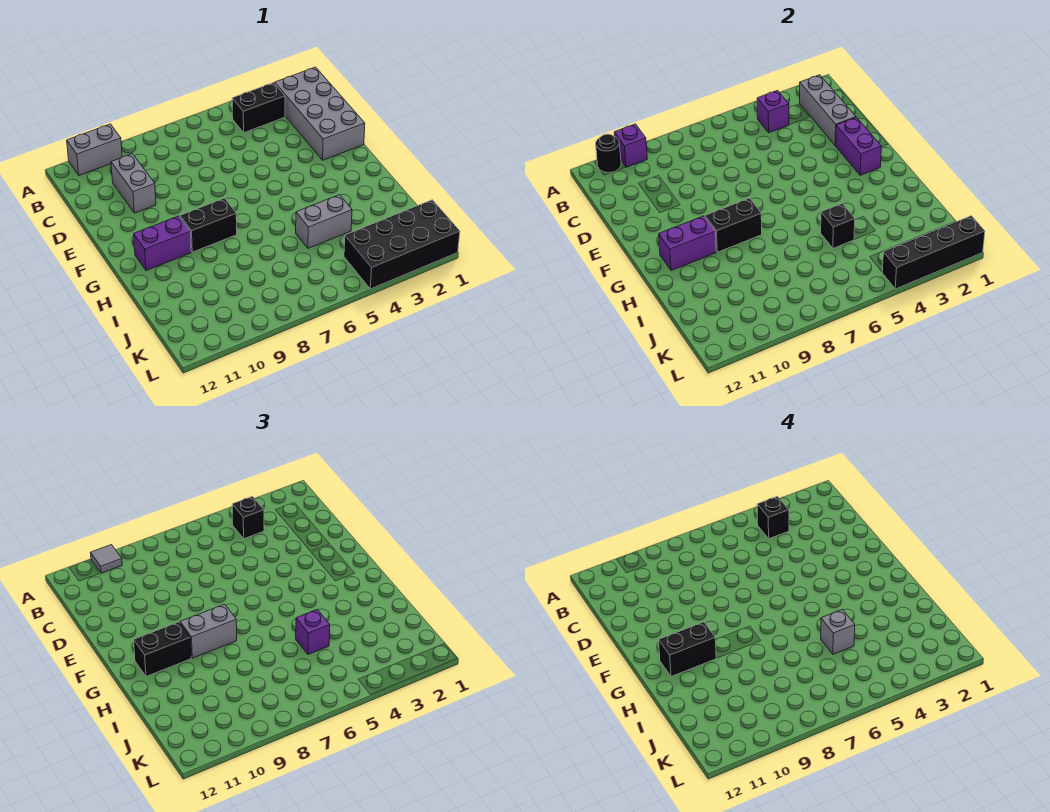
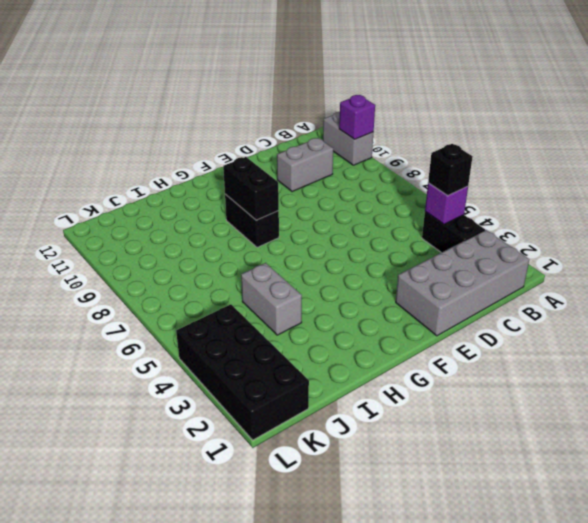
none -> purple brick G10:G11 level 1
none -> black round brick A11 level 2
none -> grey brick B2:D2 level 2

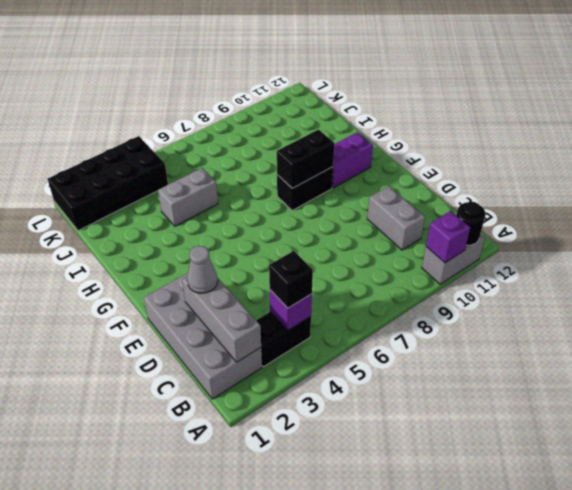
grey cone D2 level 3 -> none
none -> purple brick E2:F2 level 2
none -> purple brick G10:G11 level 2
none -> black brick I5 level 2

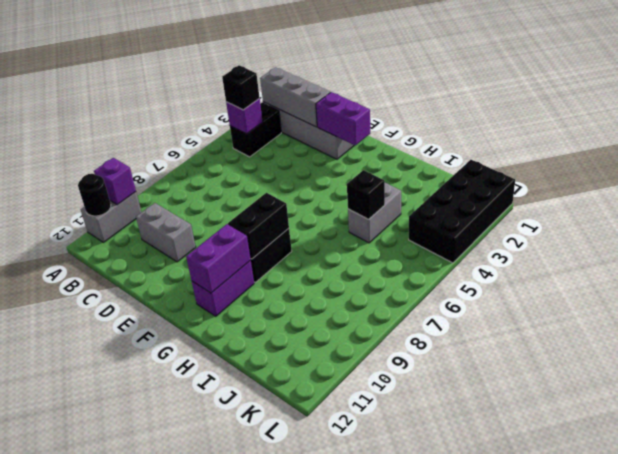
none -> black brick L1:L4 level 2
none -> grey tile A10 level 3
none -> grey brick G8:G9 level 3

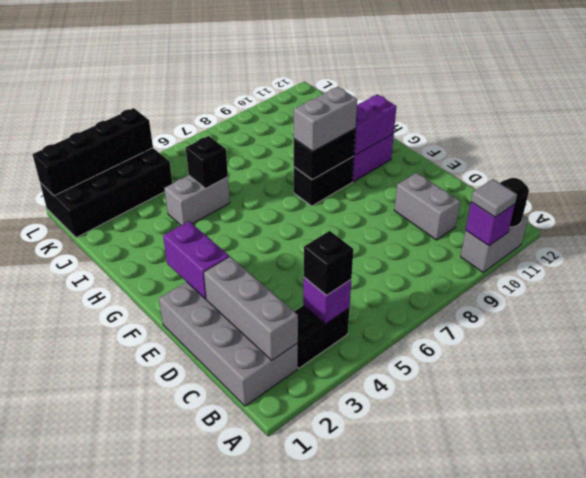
none -> black brick G10:G11 level 3
none -> purple brick I5 level 3
none -> black brick B4 level 4

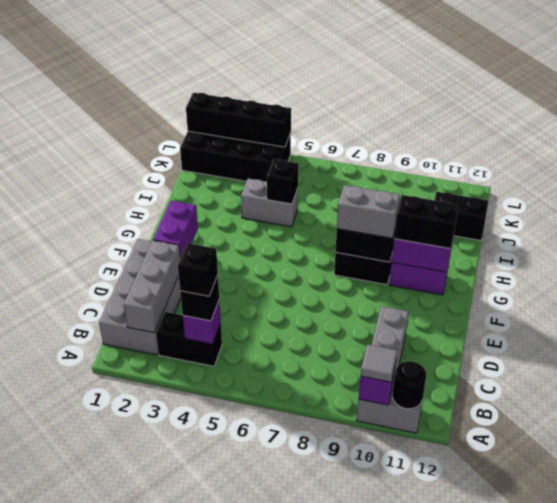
black brick J11:J12 level 1 -> black brick G10:G11 level 4
none -> purple brick I5 level 3
none -> grey brick I5 level 4

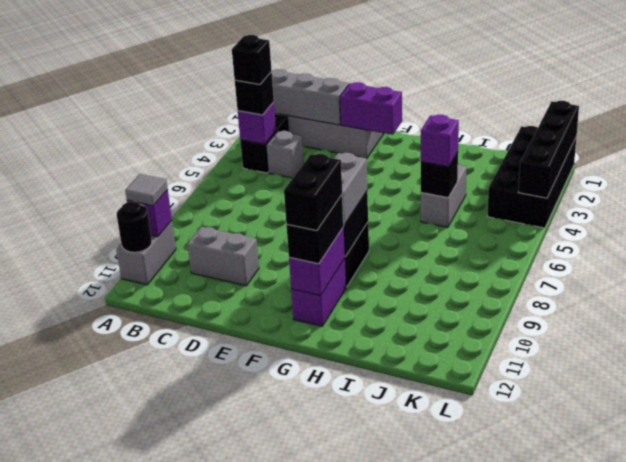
grey brick C4 level 1 -> grey brick I5 level 4

